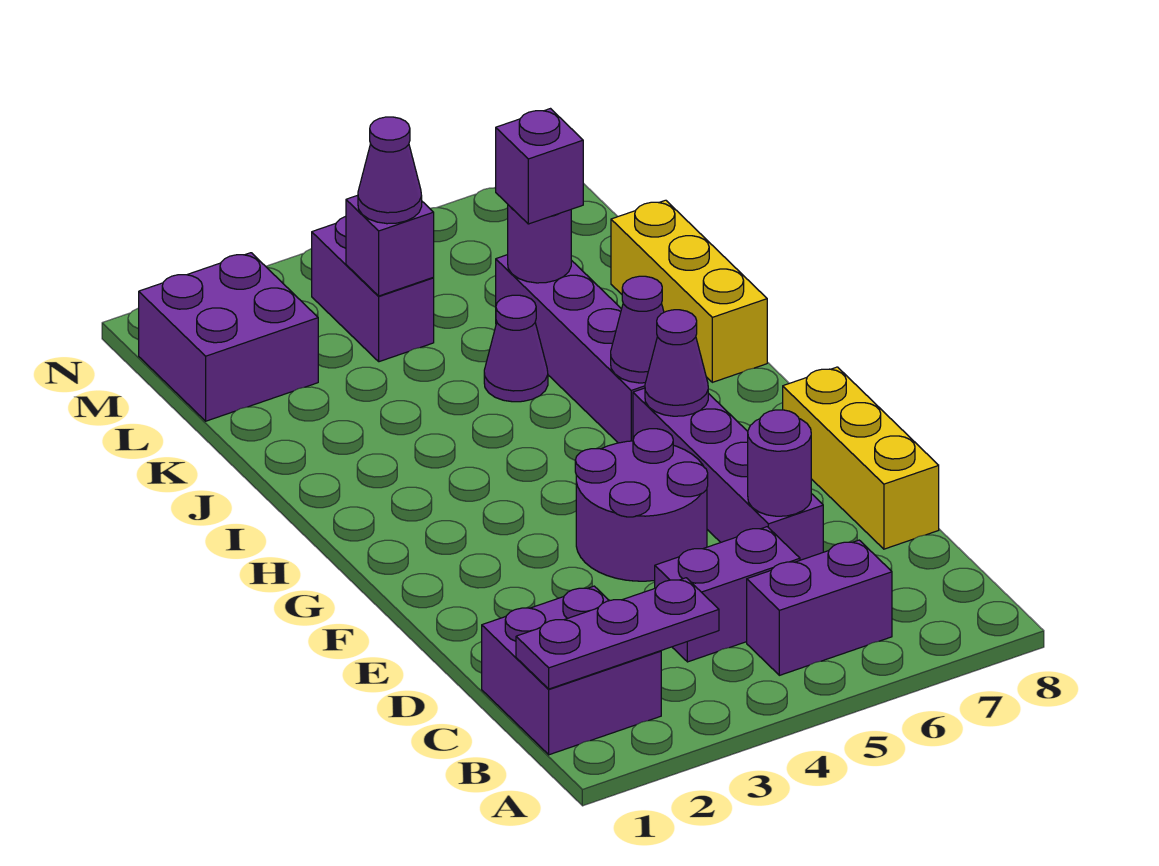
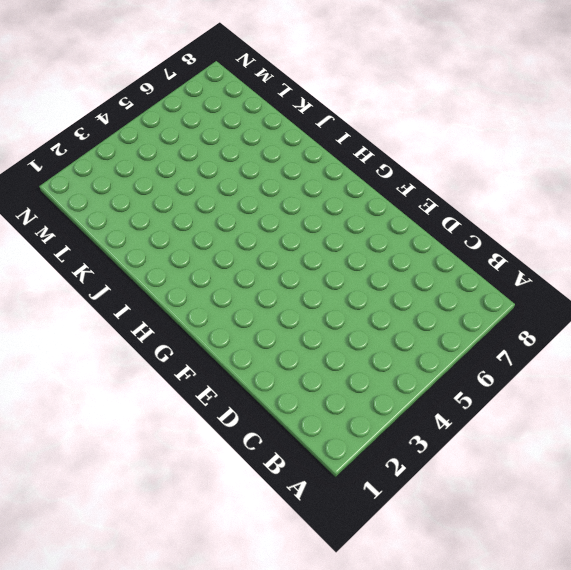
none -> purple brick B1:C2 level 1
none -> purple brick B5:B6 level 1
none -> purple brick C4:C5 level 1

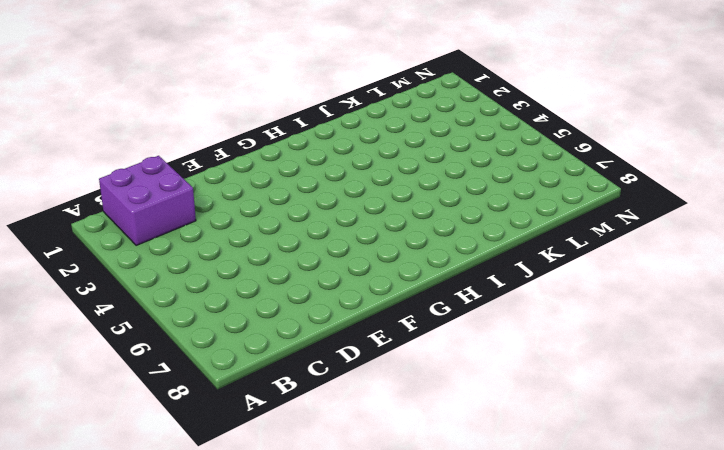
none -> purple brick B5:B6 level 1
none -> purple brick C4:C5 level 1
none -> purple brick D6:G6 level 1

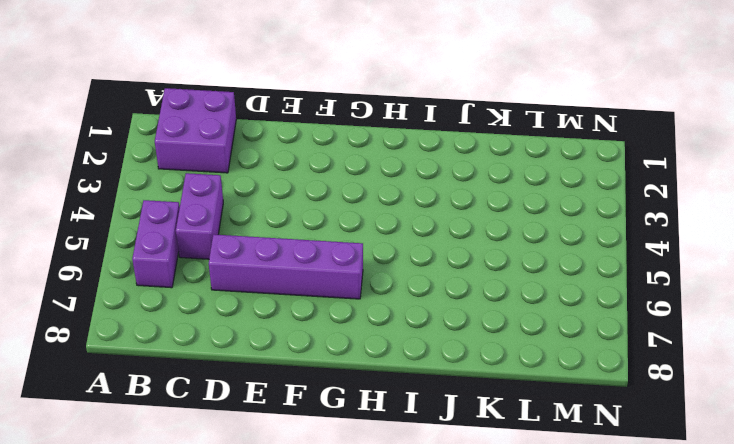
none -> yellow brick D8:F8 level 1
none -> purple round brick E4:F5 level 1
none -> purple brick H6:K6 level 1

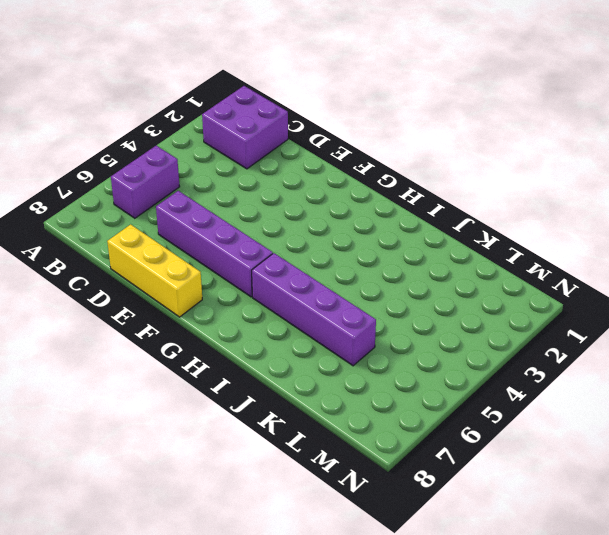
none -> purple brick C4:C5 level 1
none -> purple round brick E4:F5 level 1
none -> yellow brick I8:K8 level 1

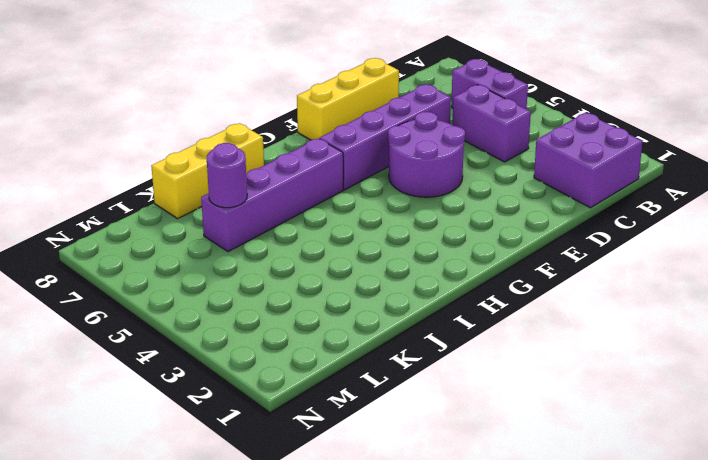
none -> purple cone J5 level 1
none -> purple brick L1:M2 level 1
none -> purple brick L4:M4 level 1

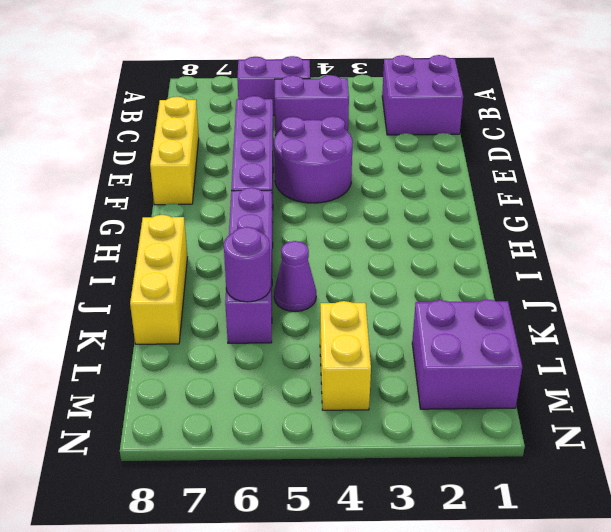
yellow brick L4:M4 level 1 -> purple brick L4:M4 level 1
none -> purple plate B1:B3 level 2
none -> purple round brick D6 level 2
none -> purple cone G6 level 2

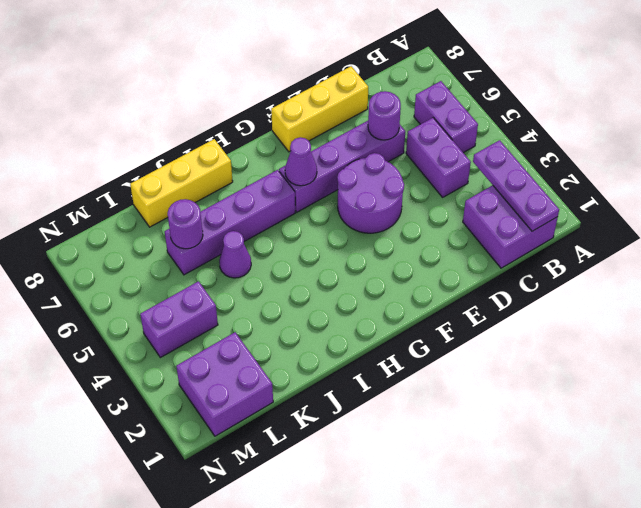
none -> purple cone H6 level 2
none -> purple brick L4 level 2
none -> purple brick K6 level 3

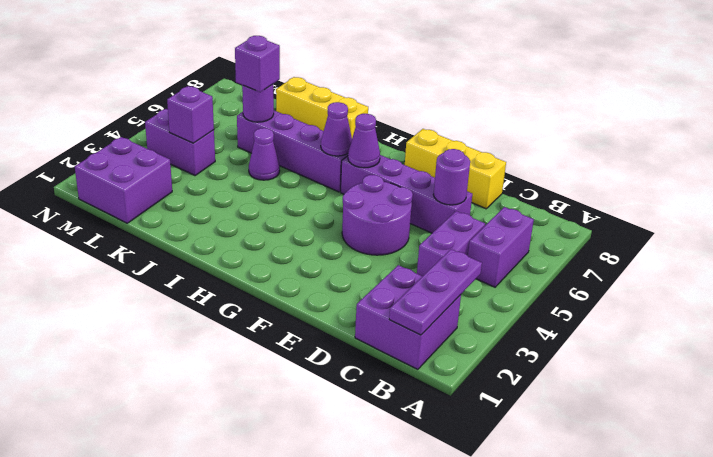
none -> purple cone L4 level 3

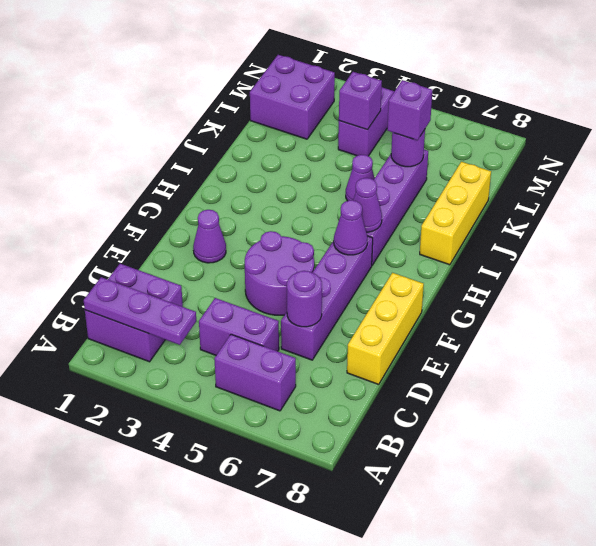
purple cone F2 level 1 -> purple cone L4 level 3

